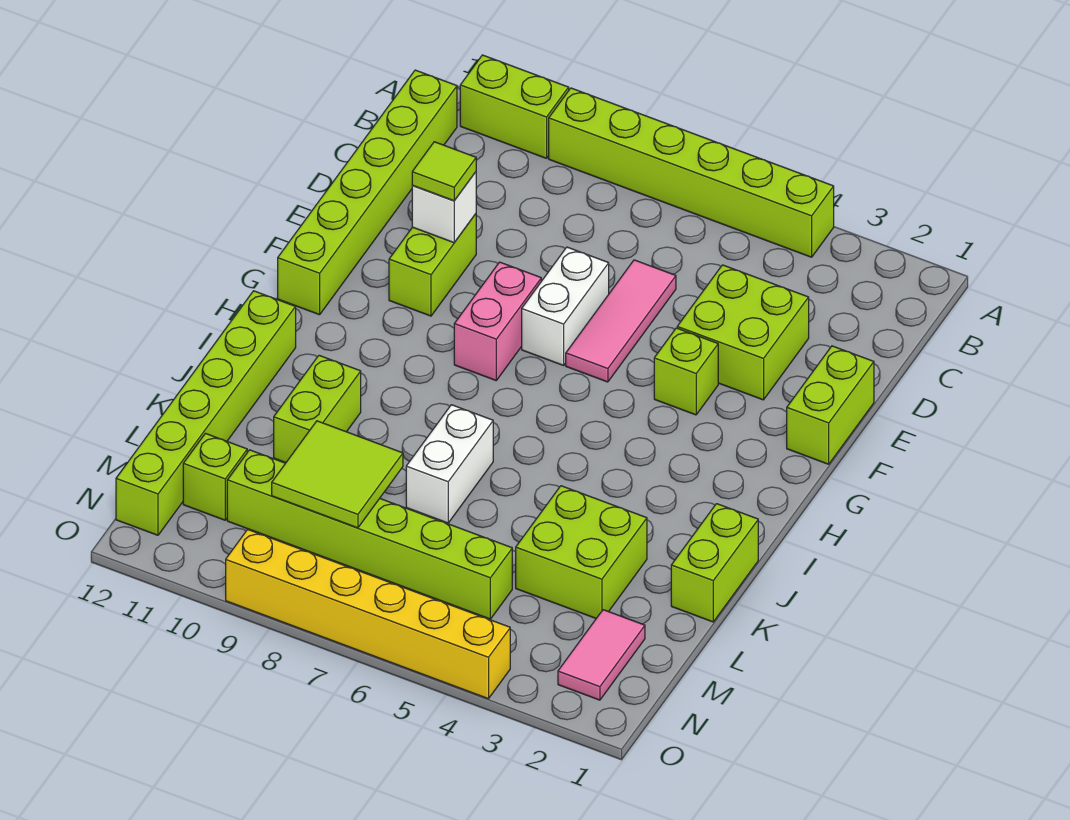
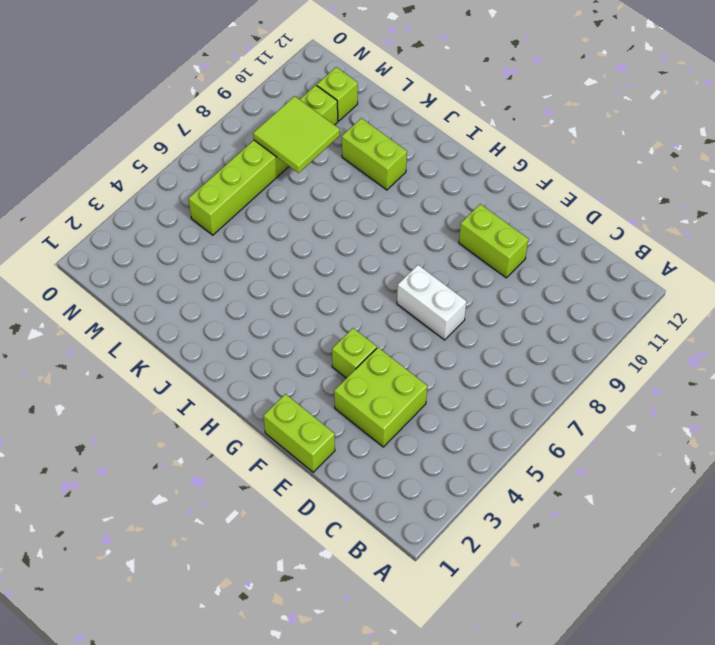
none -> lime brick A4:A9 level 1
none -> lime brick A10:A11 level 1
none -> lime brick B12:G12 level 1

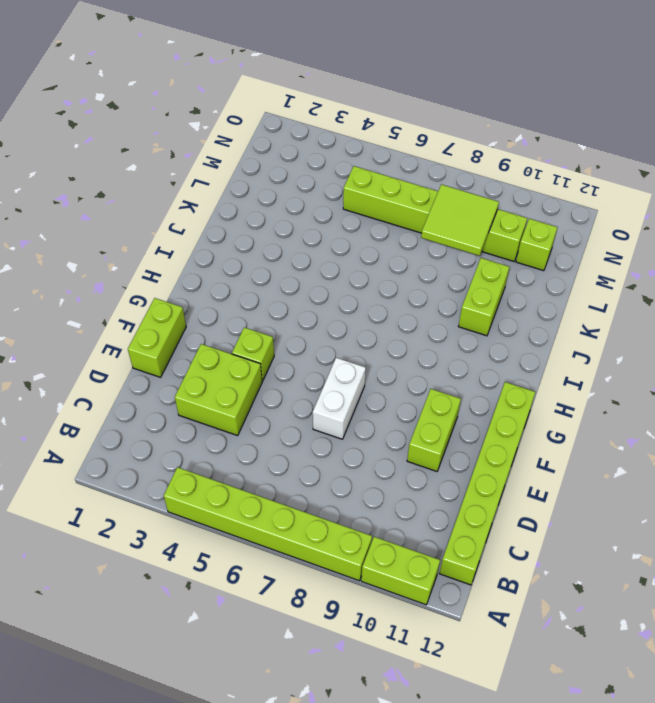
none -> pink tile D6:F6 level 1
none -> pink brick F8:G8 level 1
none -> lime brick I12:N12 level 1

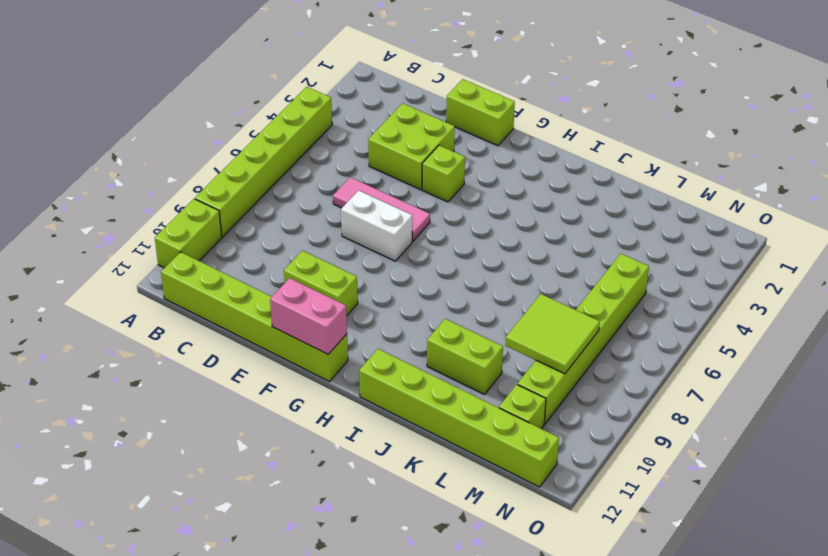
pink brick F12:G12 level 2 -> pink brick F8:G8 level 1
none -> lime brick J1:K1 level 1
none -> white brick J7:K7 level 1
none -> lime brick K3:L4 level 1

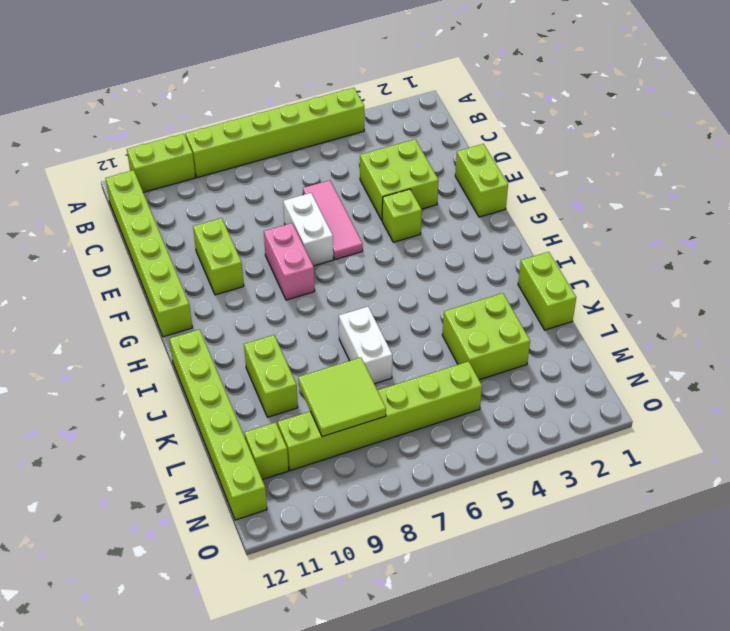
none -> pink tile M2:N2 level 1
none -> yellow brick O4:O9 level 1
none -> white brick E10 level 2

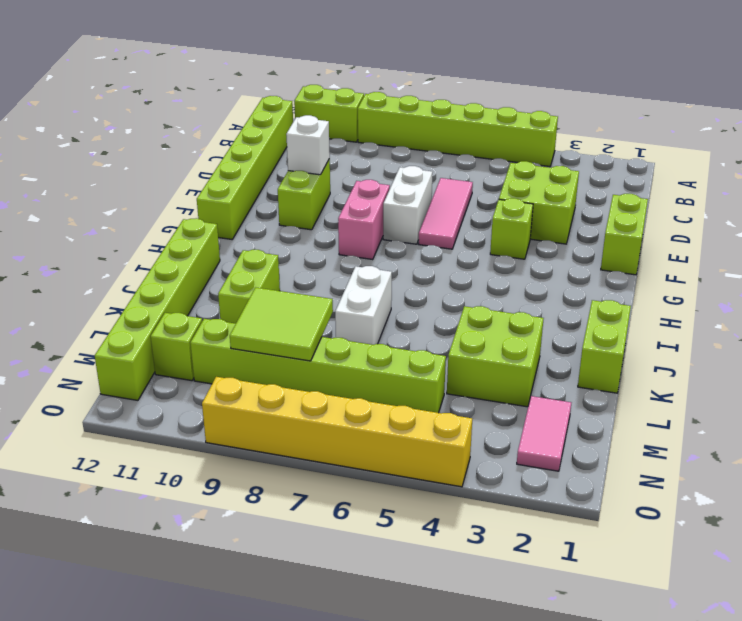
none -> lime tile E10 level 3

